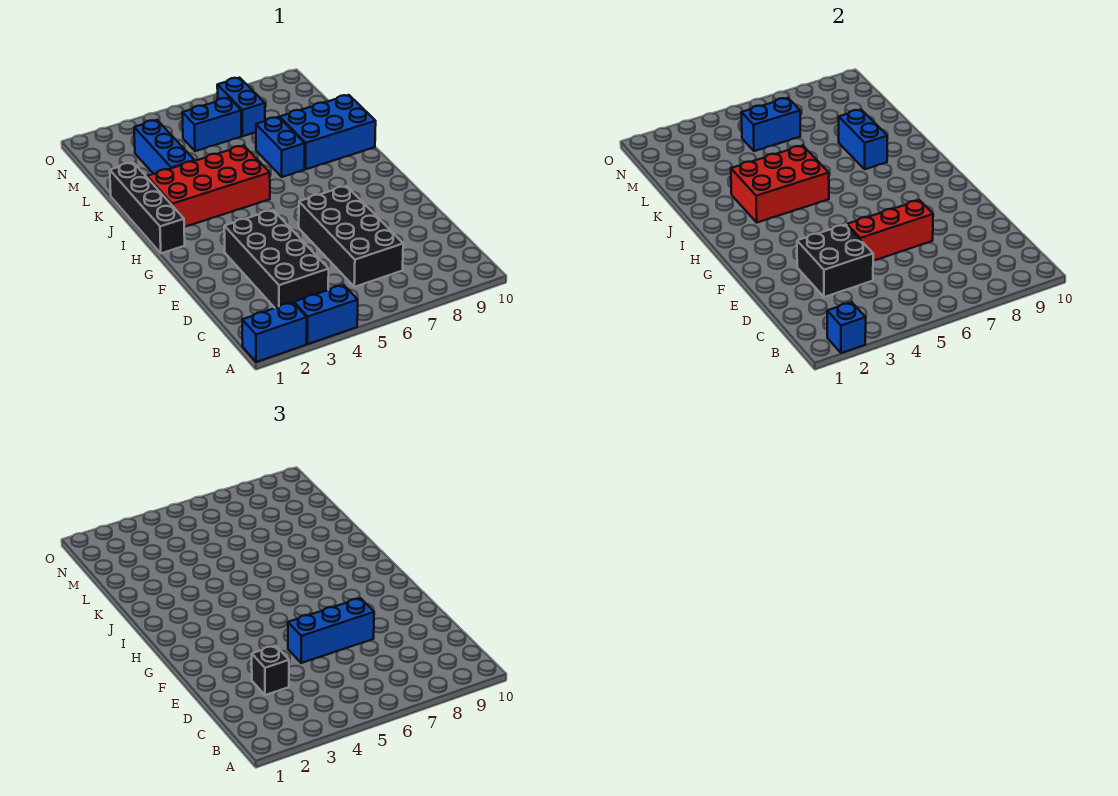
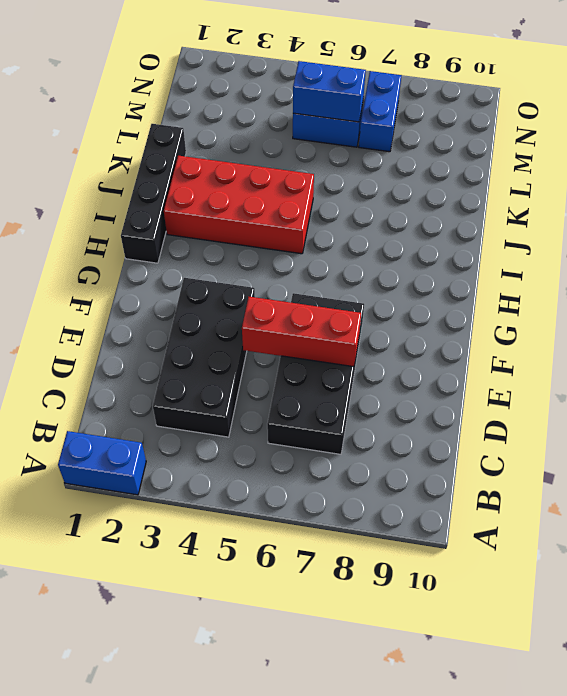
none -> blue brick A3:A4 level 1
none -> blue brick J7:K7 level 1
none -> blue brick J8:K10 level 1

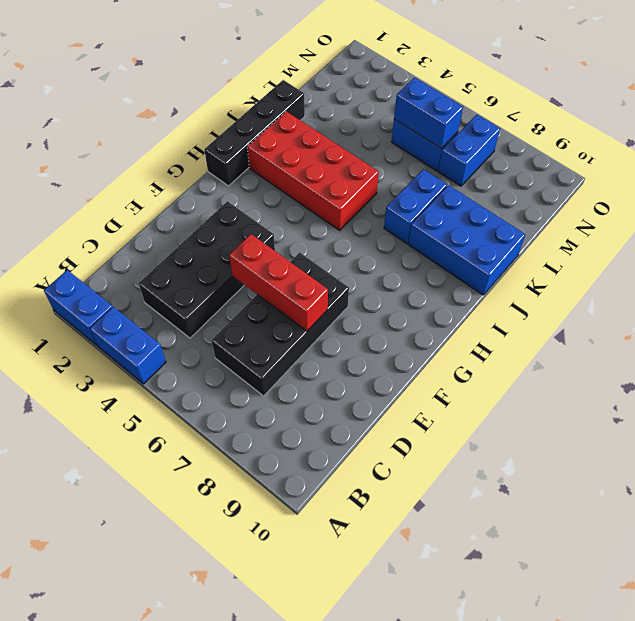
none -> blue brick K3:M3 level 1
none -> blue brick A2 level 2
none -> black brick D3:E4 level 2

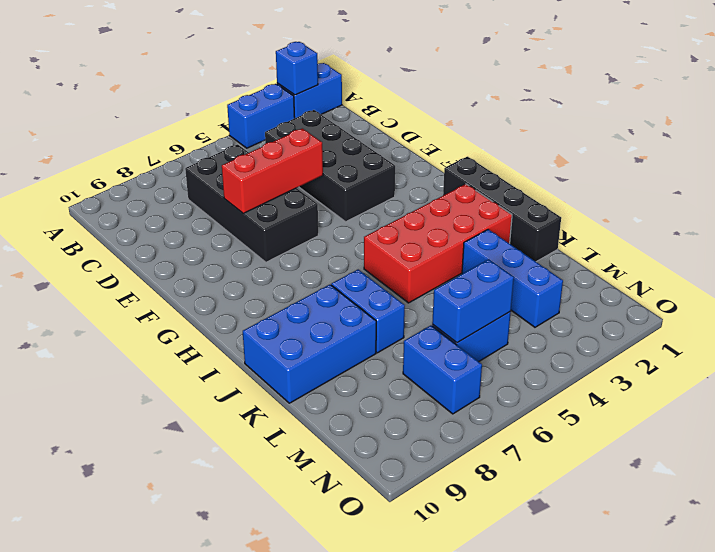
none -> black brick D3:E4 level 2
none -> red brick I3:J5 level 2
none -> blue brick J8:K8 level 2

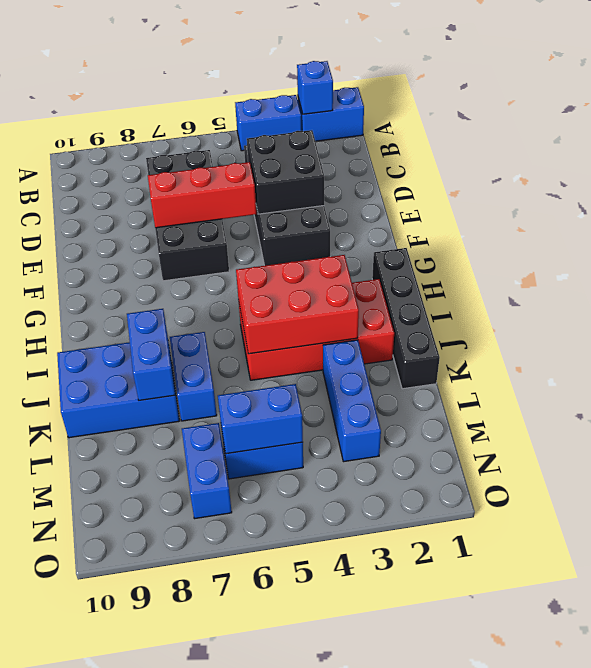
none -> black brick D3 level 3
none -> blue brick E5:E7 level 3

